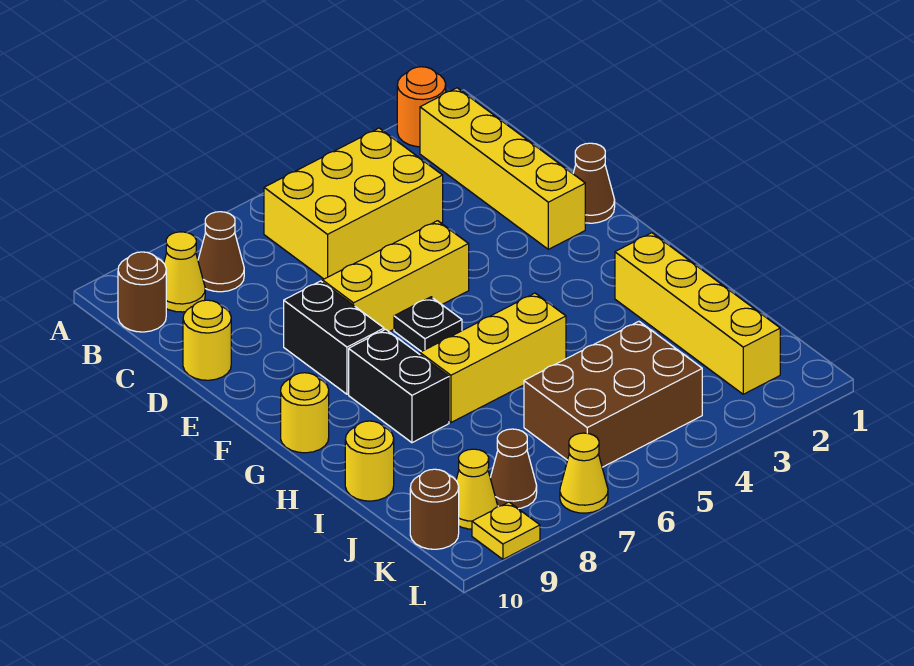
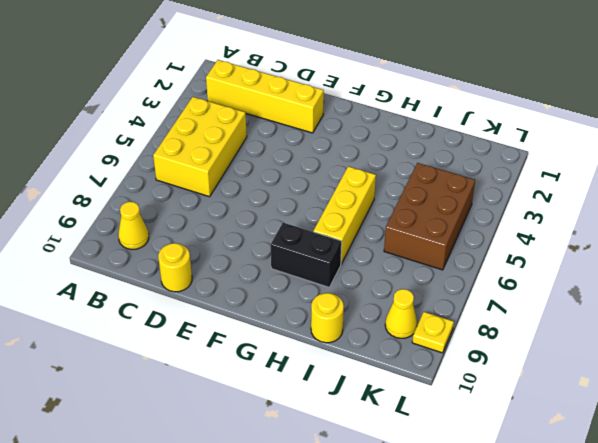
none -> orange round brick A2 level 1
none -> brown cone B8 level 1
none -> brown round brick B10 level 1

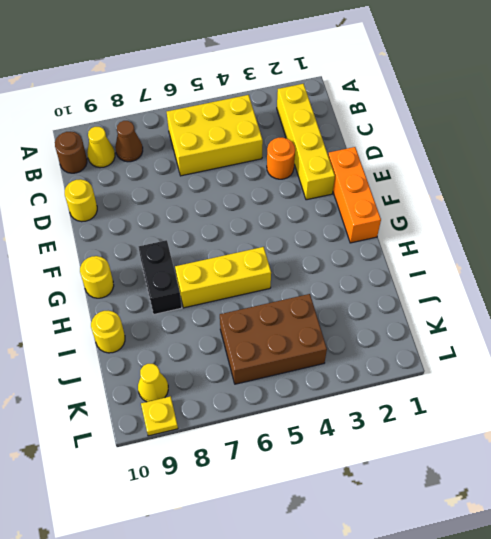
orange round brick D3 level 1 -> orange round brick A2 level 1
orange brick E1:G1 level 1 -> brown cone E1 level 1
none -> yellow brick E5:E7 level 1
none -> black brick E8:F8 level 1
none -> black plate F6 level 1

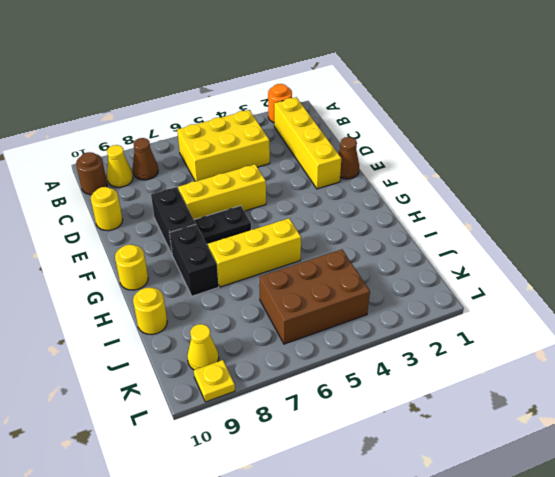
black plate F6:F7 level 1 -> black plate F6 level 1
none -> yellow brick H2:K2 level 1
none -> brown cone K8 level 1
none -> brown round brick K10 level 1

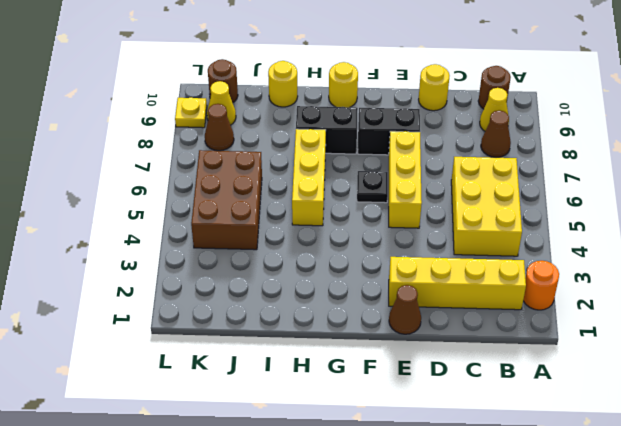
none -> yellow brick H2:K2 level 1
none -> yellow cone L7 level 1

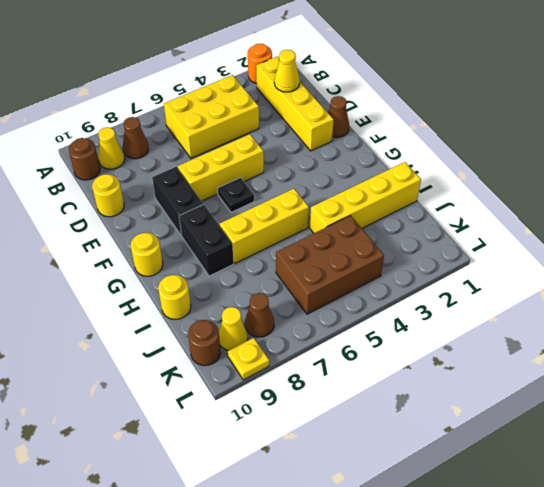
yellow cone C2 level 2 -> yellow cone L7 level 1
yellow brick I1:I4 level 1 -> yellow brick H2:K2 level 1

